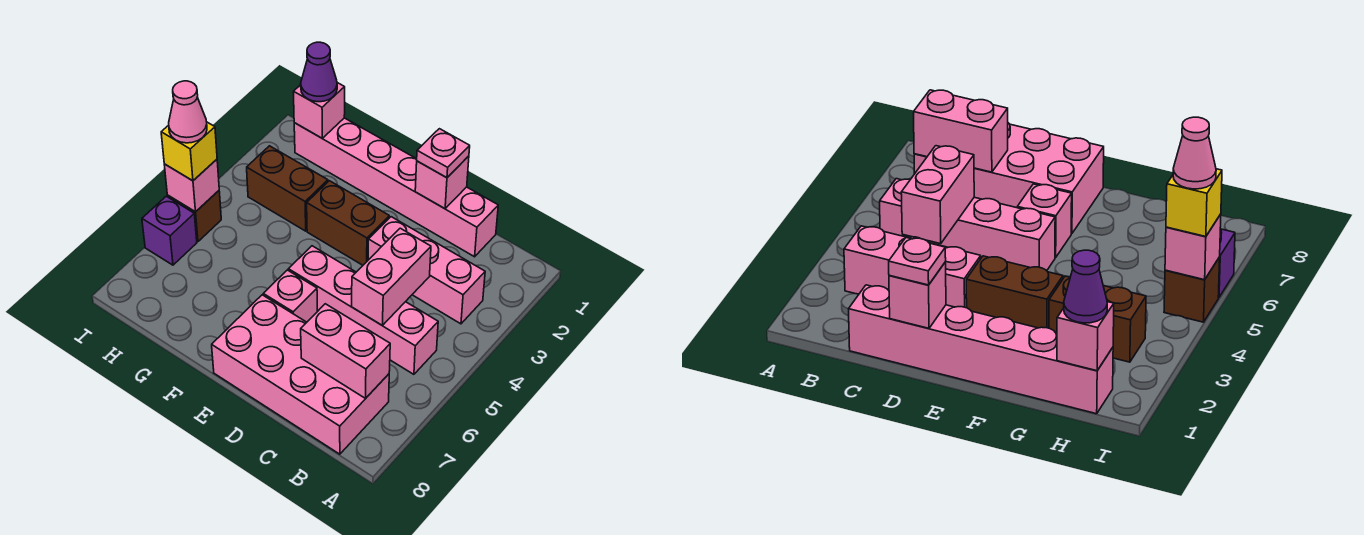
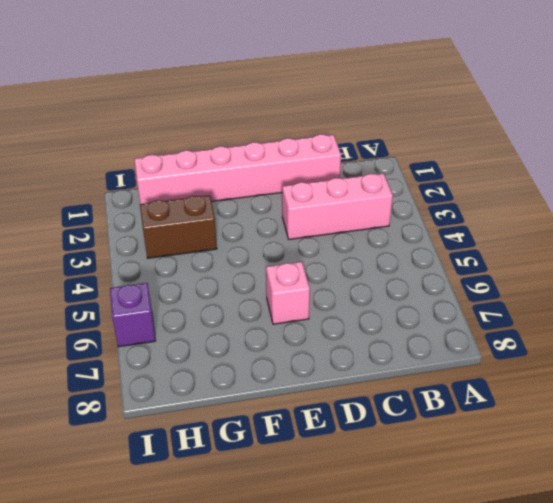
none -> pink brick B5:E5 level 1
none -> pink brick B7:E8 level 1
none -> brown brick E3:F3 level 1

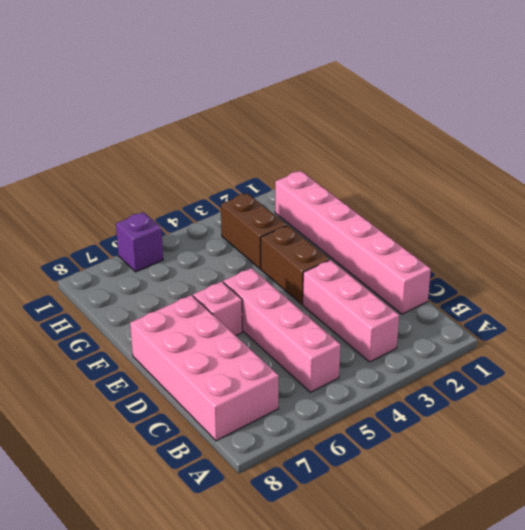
none -> brown brick I5 level 1
none -> pink brick B7:C7 level 2
none -> pink brick C4:C5 level 2

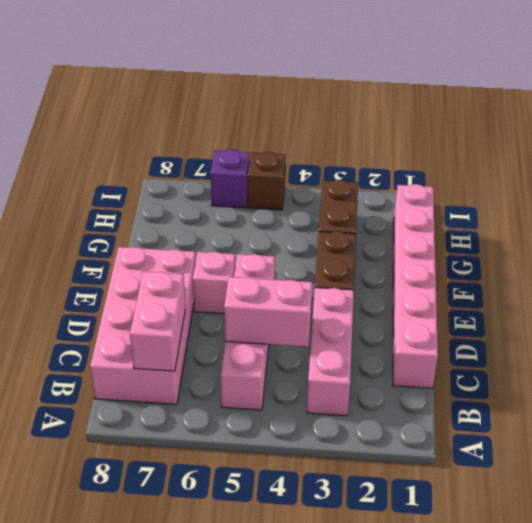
none -> pink brick D1 level 2
none -> pink brick H1 level 2
none -> pink brick I5 level 2

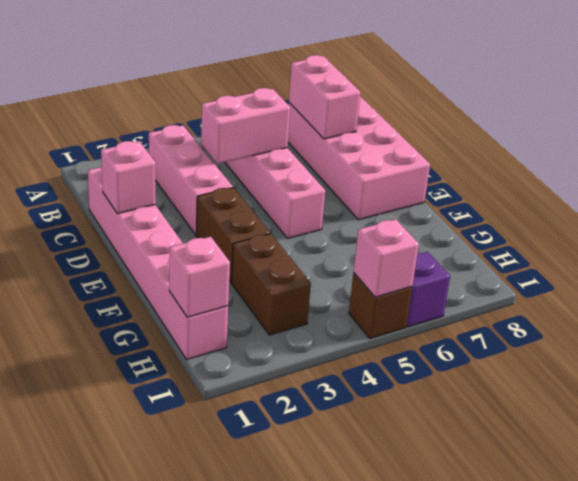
none -> pink brick E6 level 1
none -> pink plate D1 level 3
none -> purple cone H1 level 3

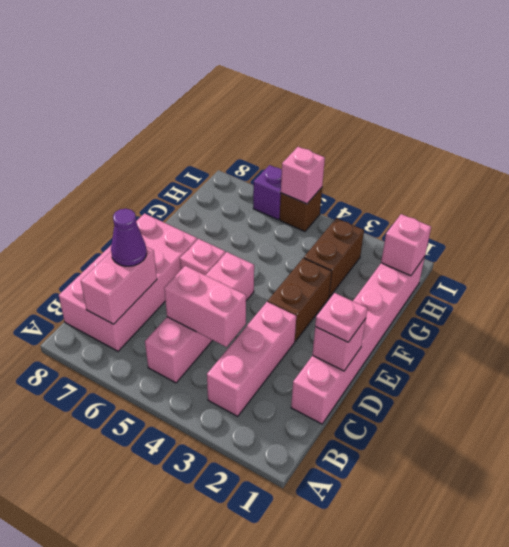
purple cone C7 level 3 -> purple cone H1 level 3
none -> yellow brick I5 level 3
none -> pink cone I5 level 4

